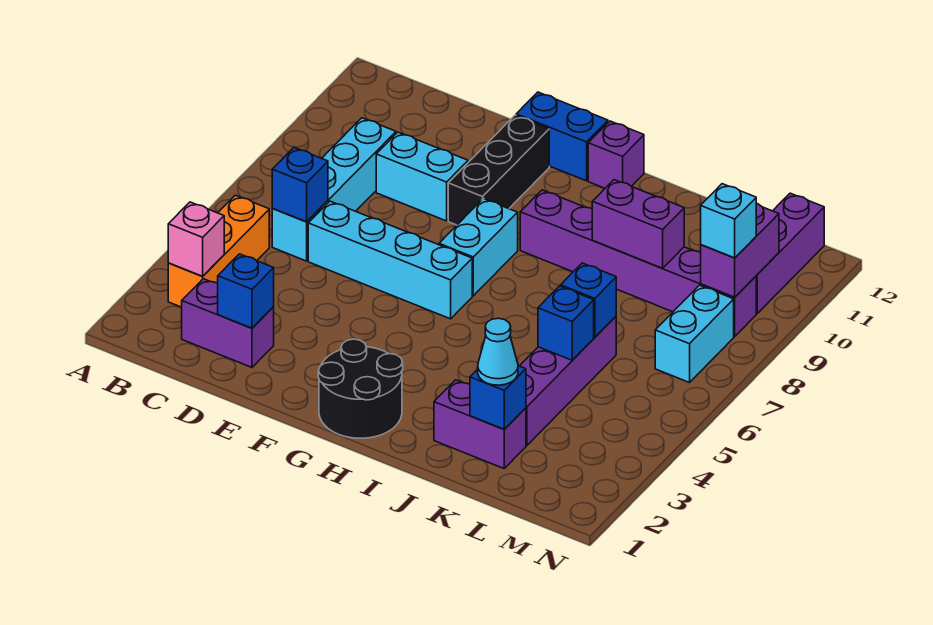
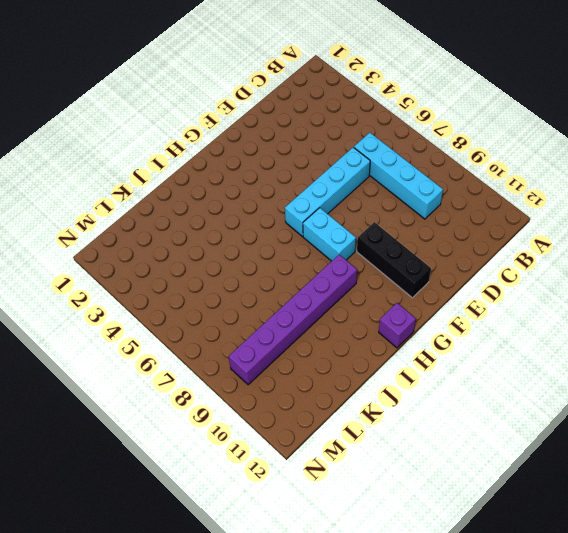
none -> orange brick B3:B5 level 1
none -> purple brick C2:D2 level 1
none -> cyan brick D9:E9 level 1

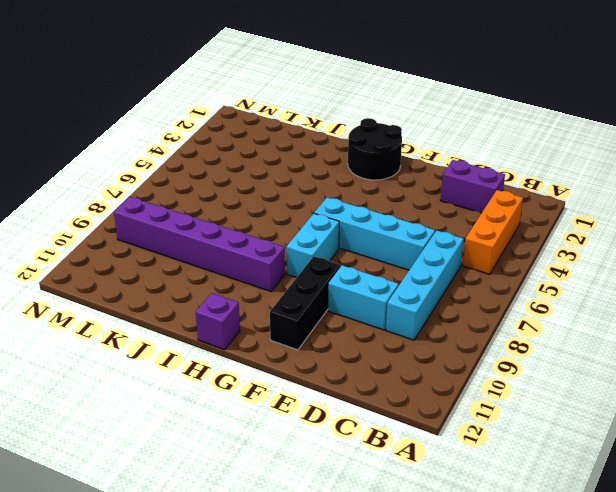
none -> blue brick F12:G12 level 1
none -> purple brick J2:K2 level 1
none -> purple brick K3:K6 level 1

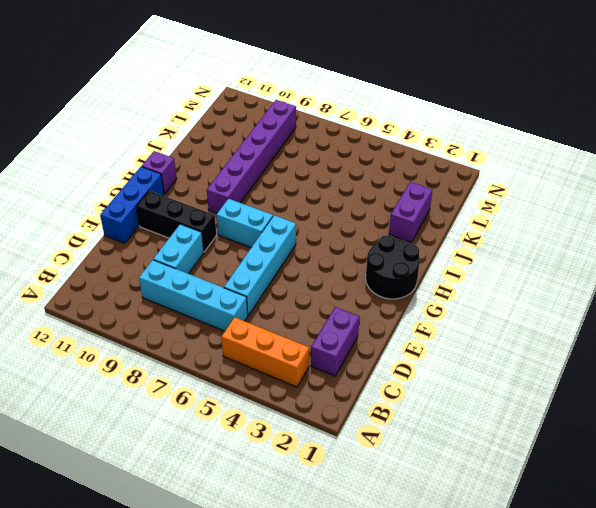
blue brick E12:G12 level 1 -> blue brick F12:G12 level 1
none -> purple brick K3:K6 level 1
none -> cyan brick M7:M8 level 1
none -> purple brick M10:M12 level 1

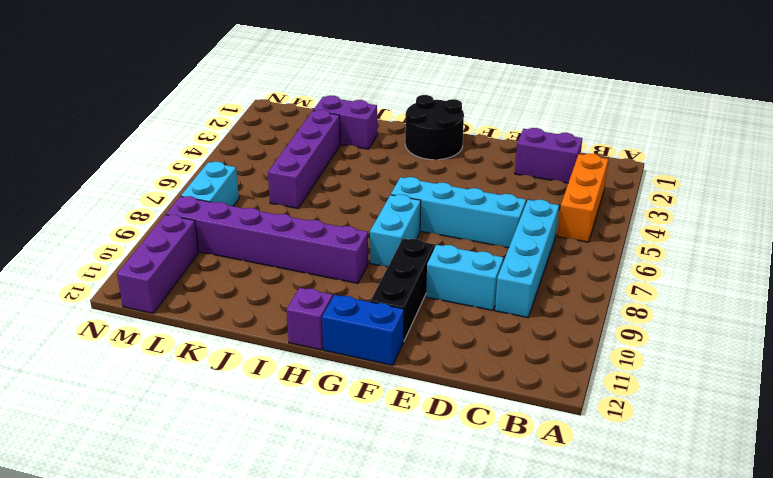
none -> pink brick B3 level 2
none -> blue brick C6 level 2
none -> blue brick D2 level 2

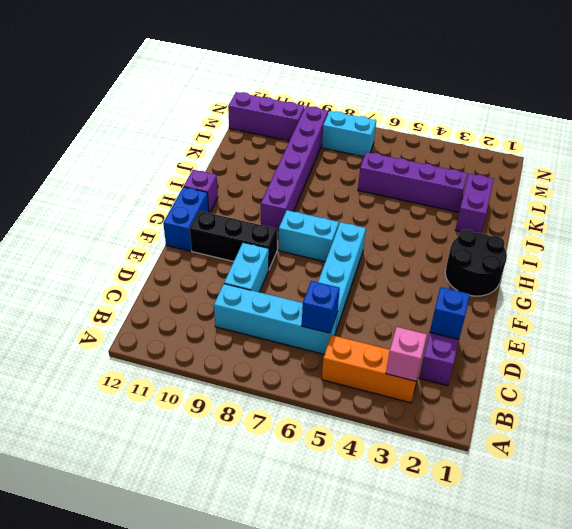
none -> purple brick J9:K9 level 2
none -> blue brick K2 level 2
none -> blue brick K5 level 2

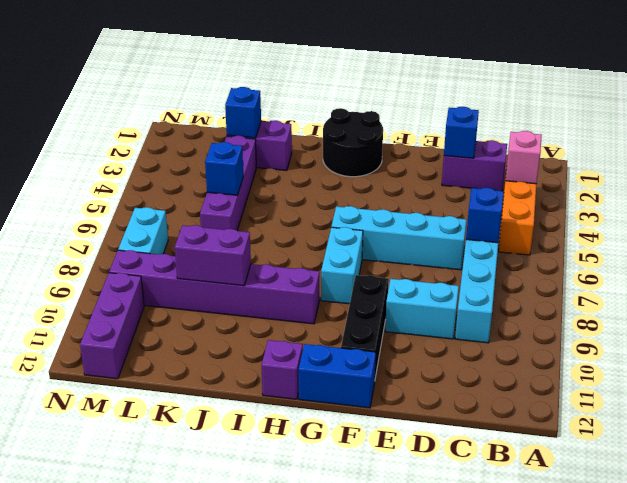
none -> blue brick K6 level 2
none -> purple brick M9:M10 level 2
none -> cyan cone K2 level 3

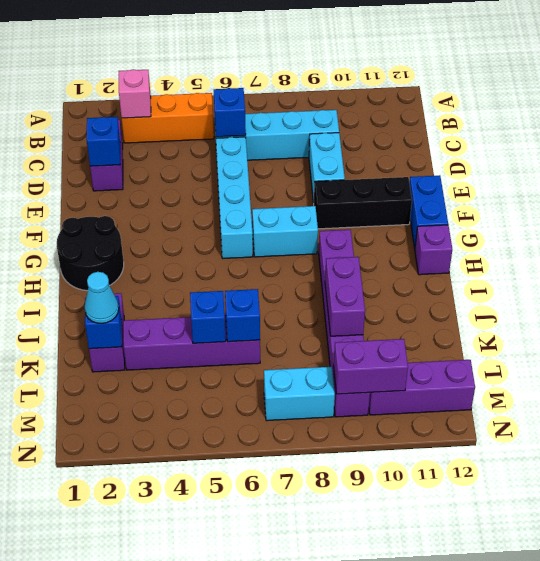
none -> cyan brick M9 level 3

